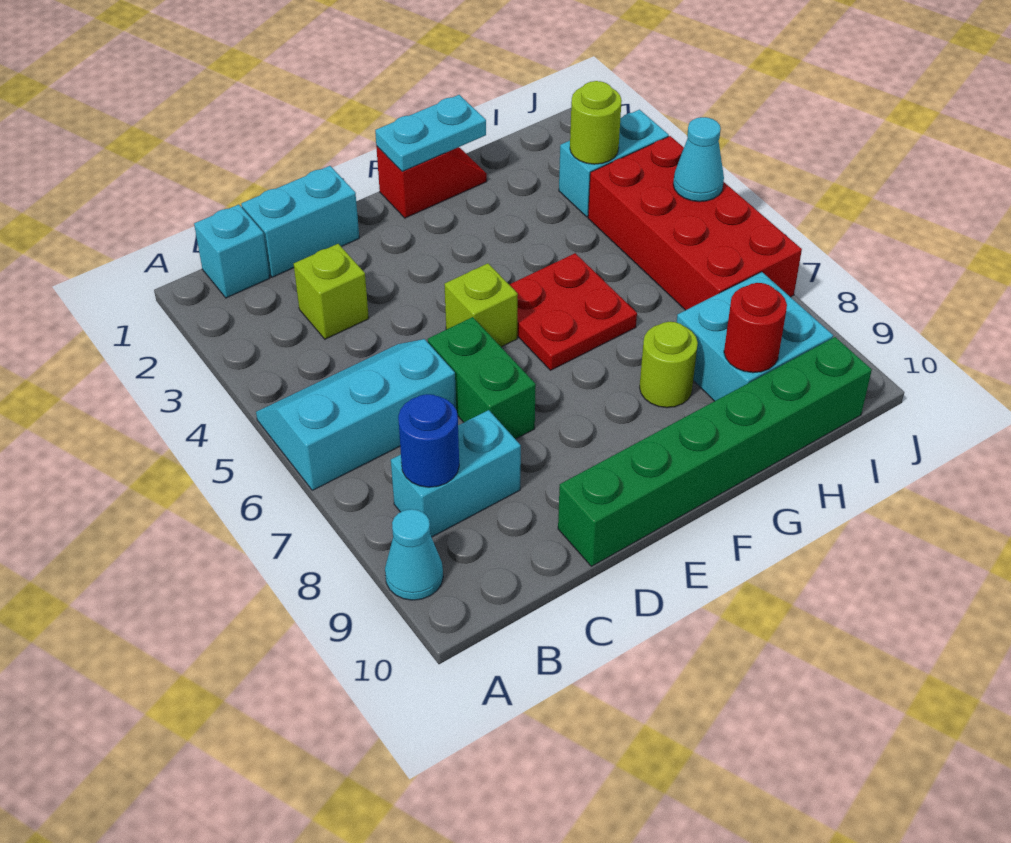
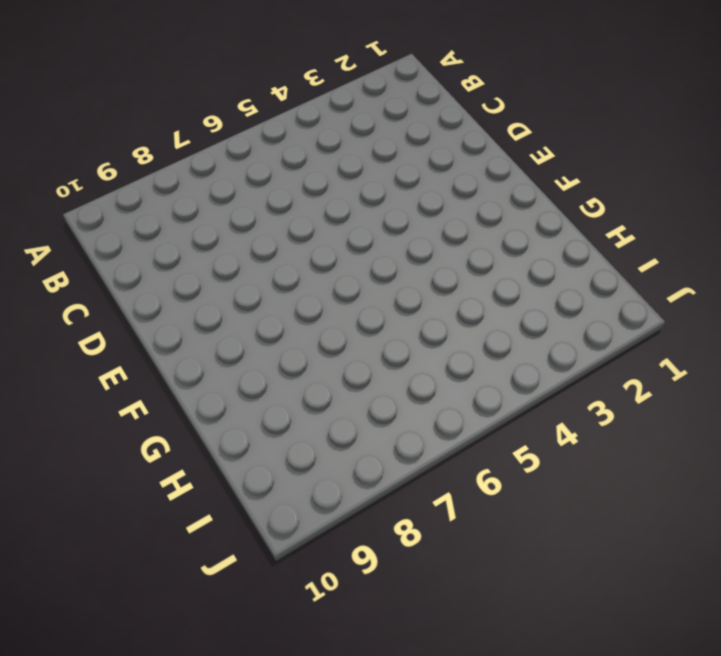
none -> cyan slope A5:C6 level 1 top 6
none -> cyan cone A9 level 1
none -> cyan brick B1 level 1

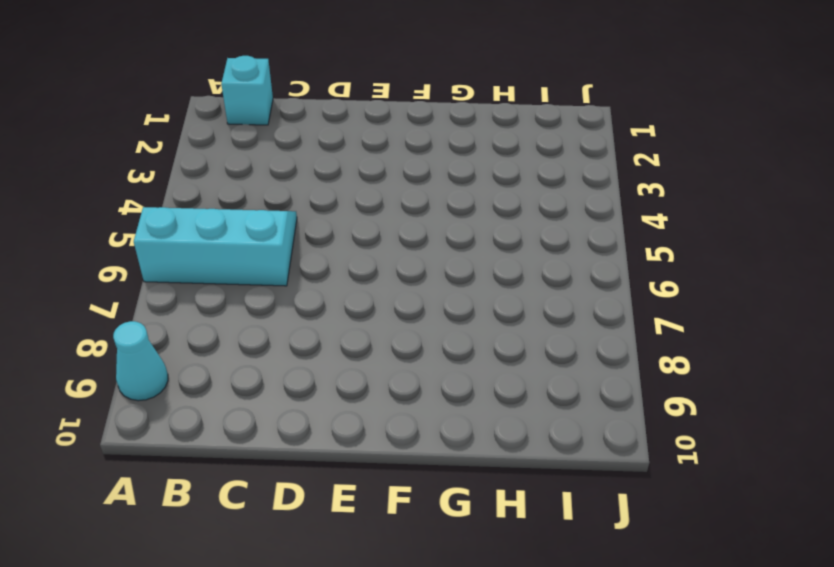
none -> cyan brick B8:C8 level 1
none -> cyan brick C1:D1 level 1
none -> lime brick C3 level 1

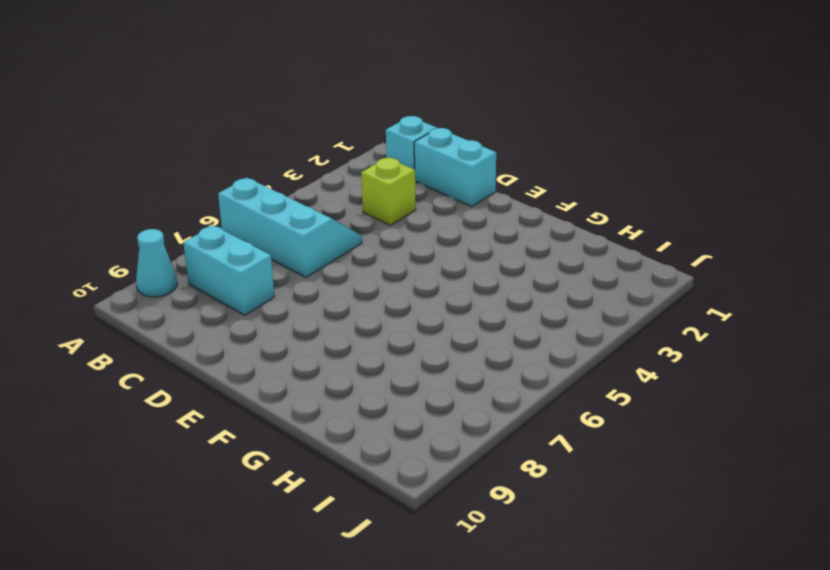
none -> green brick D6:D7 level 1
none -> green brick D10:I10 level 1
none -> lime brick E5 level 1

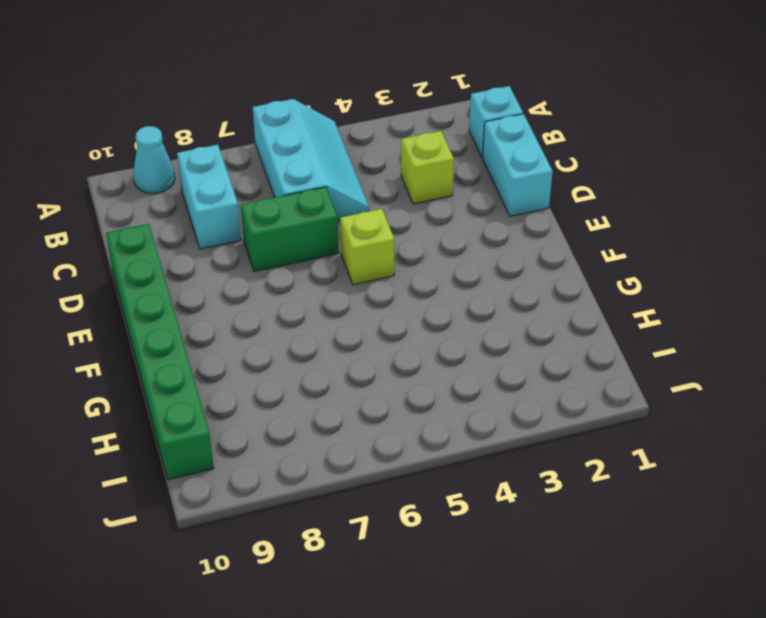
none -> red slope F1:G1 level 1 top F
none -> red plate F5:G6 level 1
none -> lime round brick G8 level 1

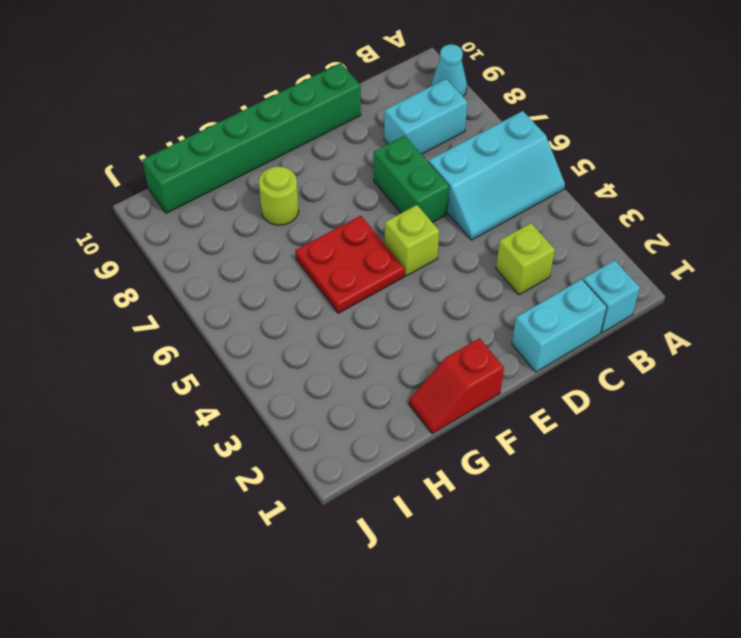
none -> cyan brick H8:I9 level 1
none -> cyan brick I3:J3 level 1
none -> red brick I4:J7 level 1

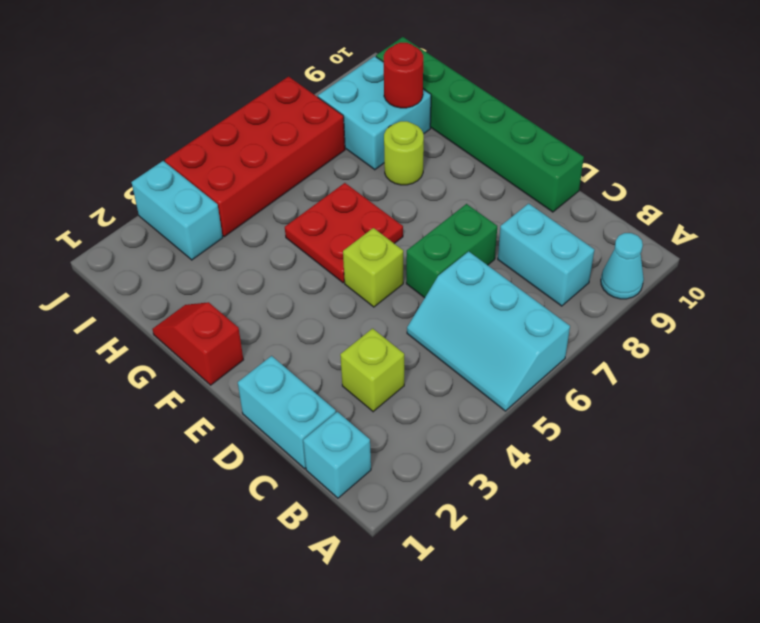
none -> blue round brick B8 level 2
none -> cyan plate F1:G1 level 2
none -> lime round brick I3 level 2

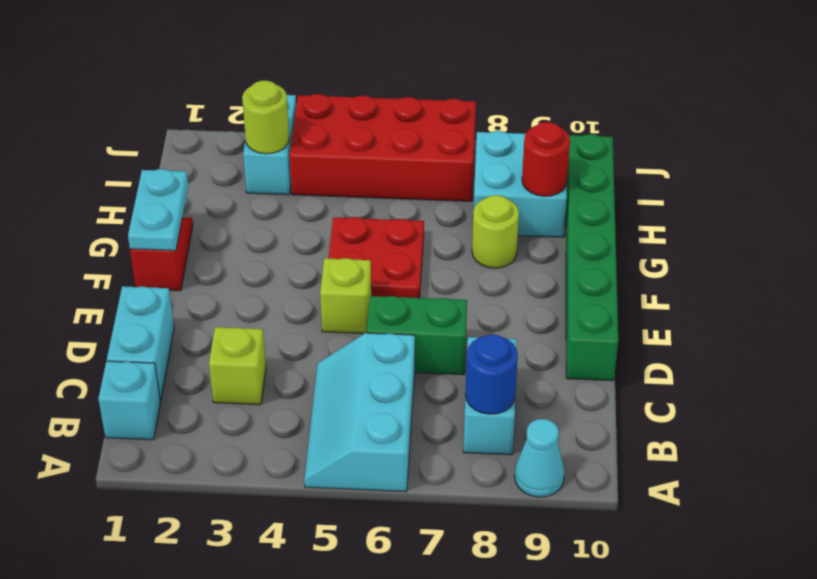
none -> cyan cone J5 level 2

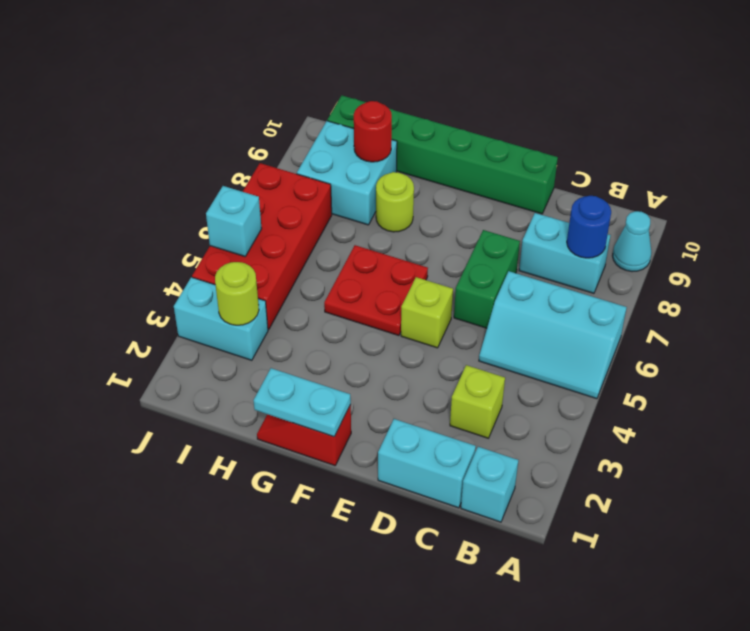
cyan brick J5 level 2 -> cyan cone J5 level 2

